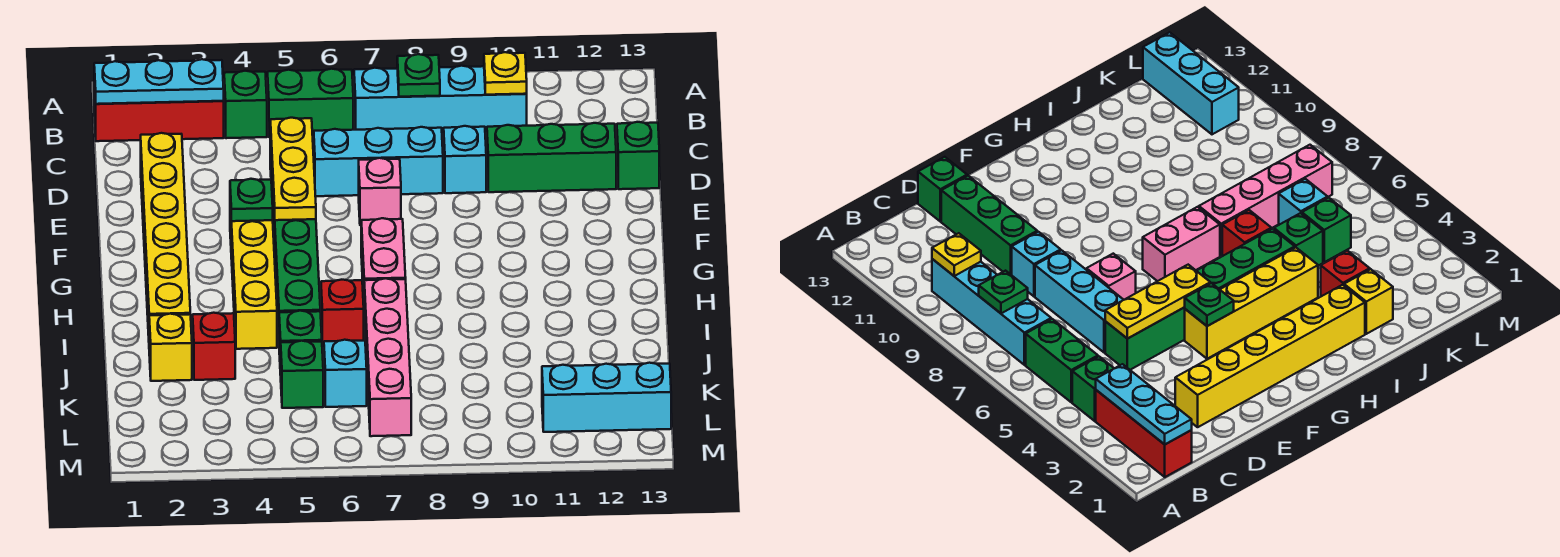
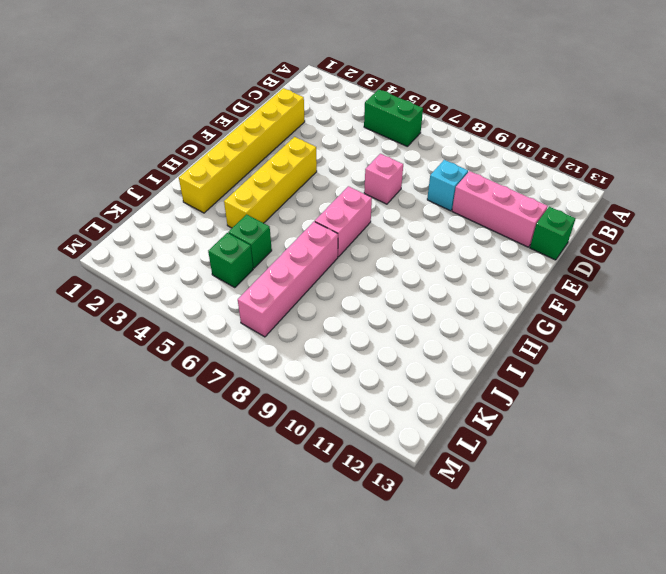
pink brick D10:D12 level 1 -> green brick D10:D12 level 1
none -> red brick B1:B3 level 1
none -> green brick B4 level 1
none -> cyan brick B7:B10 level 1

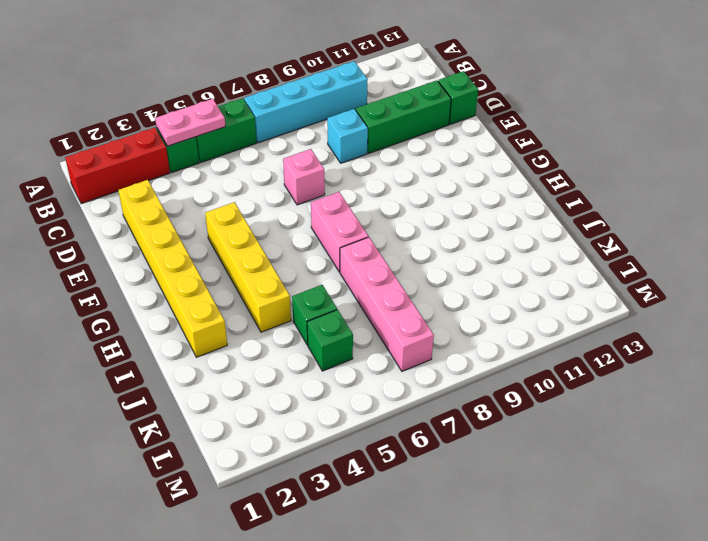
pink plate B4:B5 level 2 -> none
none -> green brick D5:I5 level 1
none -> cyan brick D6:D8 level 1
none -> red brick I6 level 1

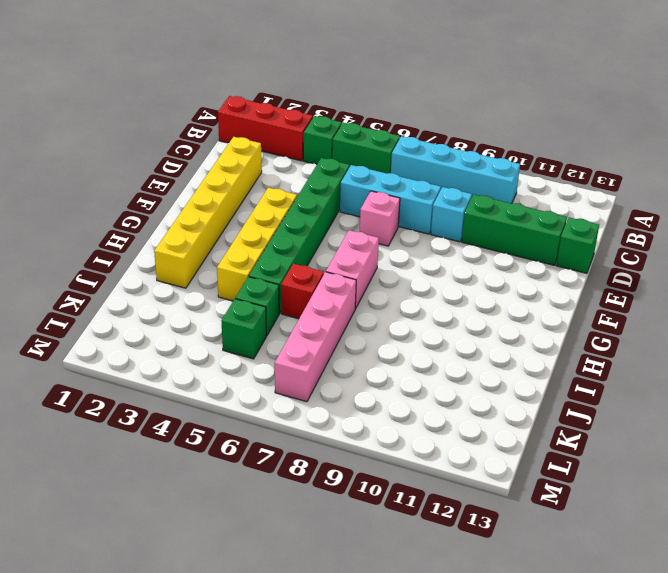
none -> yellow brick J2 level 1
none -> red brick J3 level 1
none -> cyan brick K6 level 1

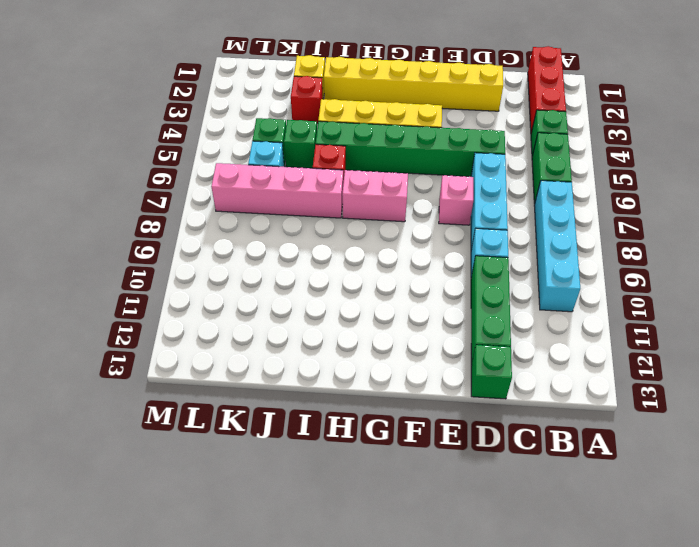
none -> cyan brick L11:L13 level 1
none -> cyan plate B1:B3 level 2
none -> green plate B8 level 2

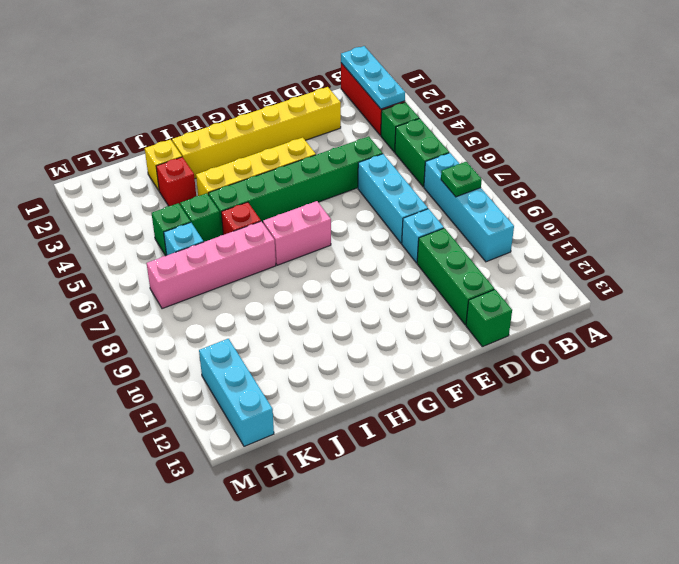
none -> pink brick E7 level 1
none -> yellow plate B10 level 2
none -> yellow plate D5:F5 level 2

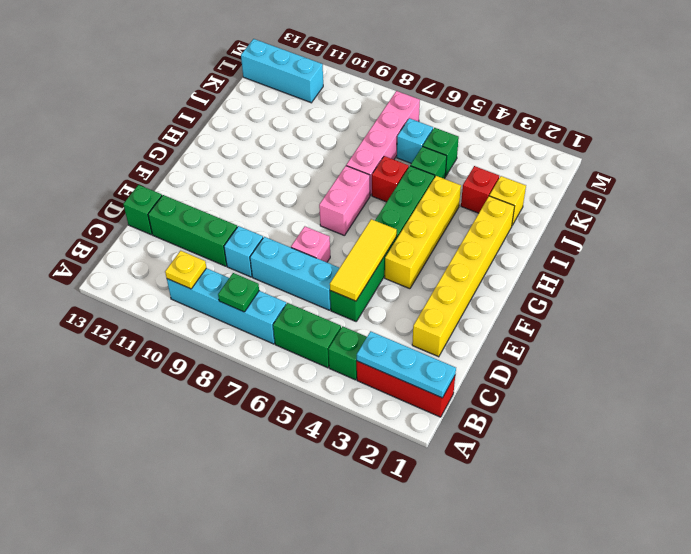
yellow tile D5:F5 level 2 -> yellow plate D5:F5 level 2
none -> green plate F4 level 2

